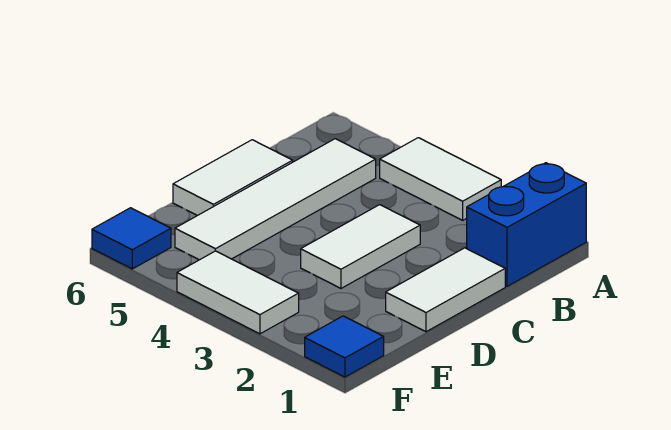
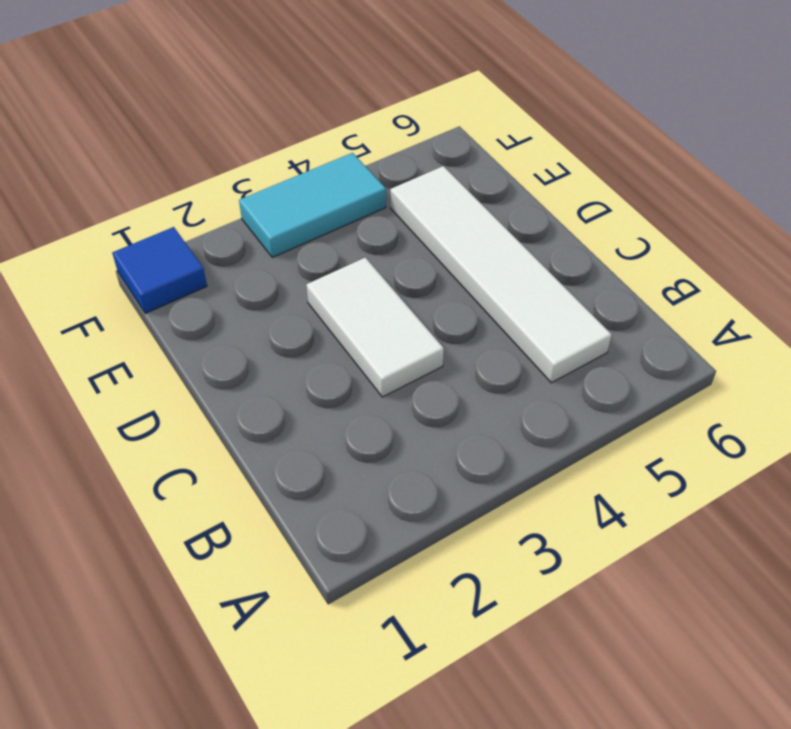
cyan tile F3:F4 level 1 -> white tile F3:F4 level 1
none -> blue brick A1:B1 level 1
none -> white tile A3:A4 level 1

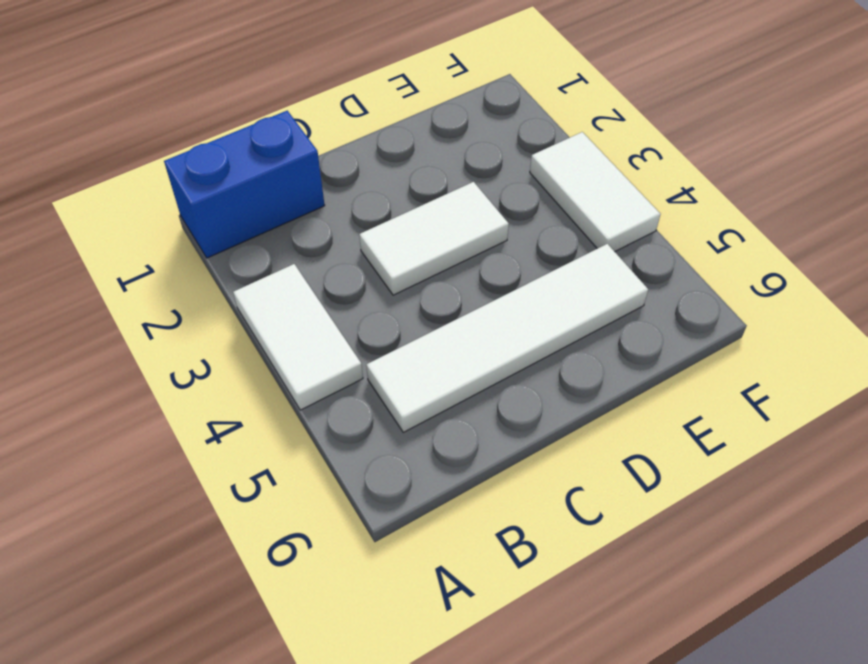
none -> white tile C1:D1 level 1
none -> white tile C6:D6 level 1

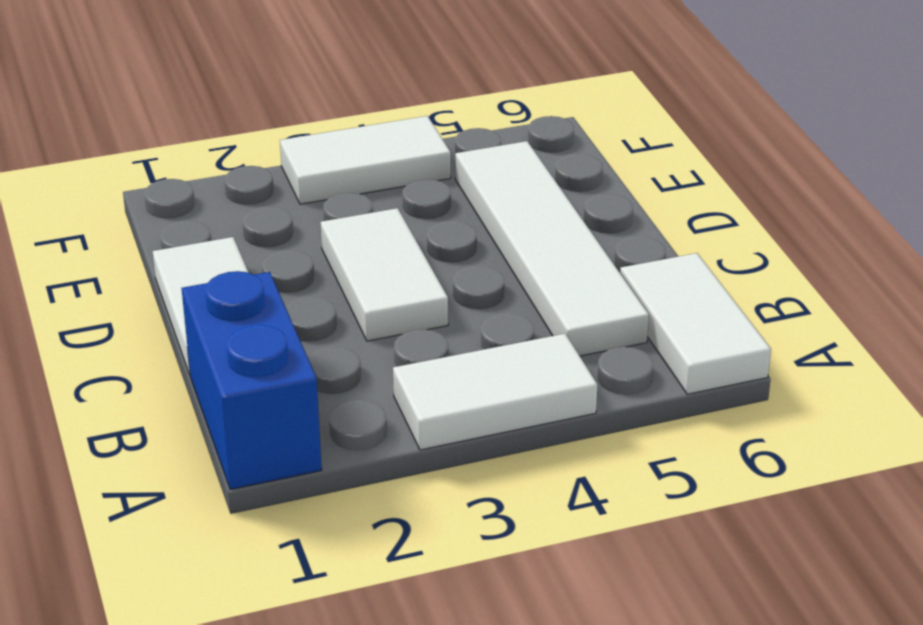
white tile A6:B6 level 1 -> white tile C6:D6 level 1
none -> blue tile F1 level 1
none -> blue tile F6 level 1

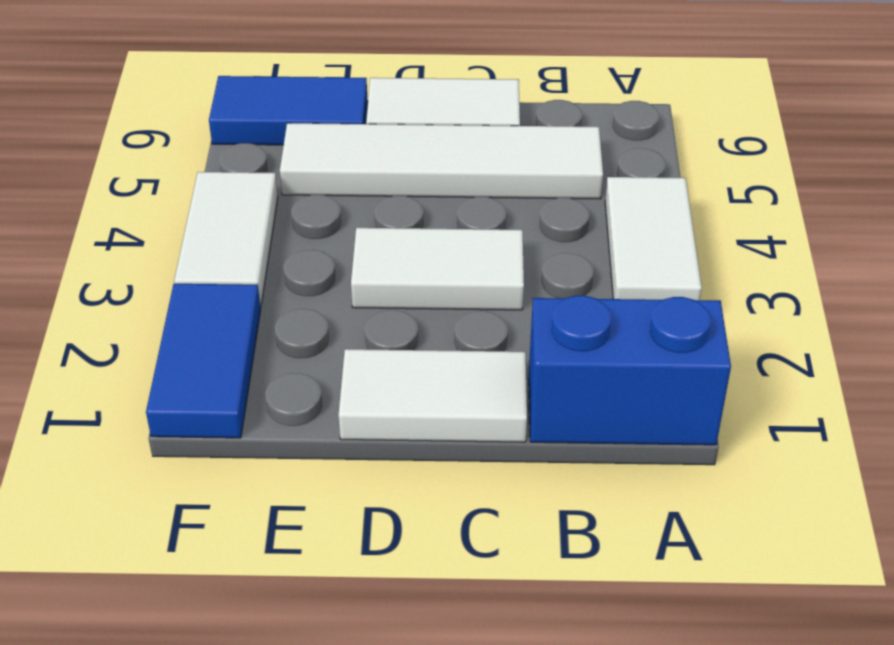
blue tile E6:F6 level 1 -> blue tile F6 level 1
blue tile F1:F2 level 1 -> blue tile F1 level 1

